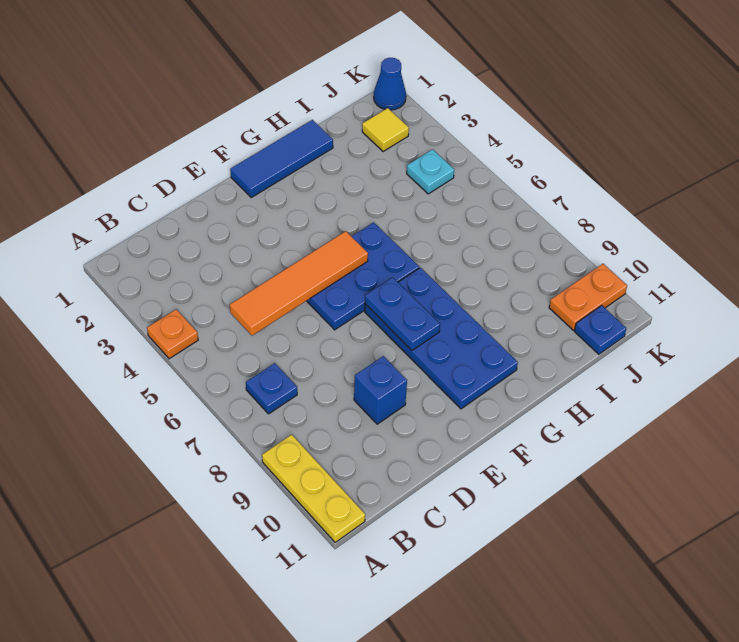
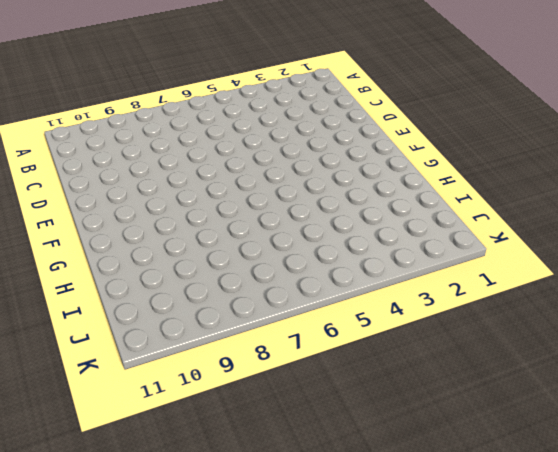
none -> orange plate A4 level 1
none -> yellow plate A9:A11 level 1
none -> blue plate B7 level 1

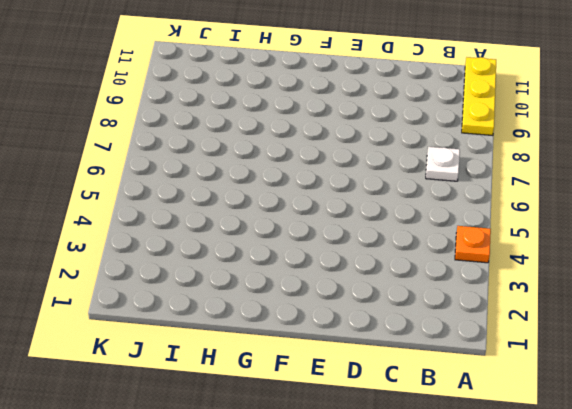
white plate B7 level 1 -> blue plate B7 level 1
none -> blue brick D9 level 1
none -> blue plate E5:G6 level 1
none -> blue tile F1:H1 level 1

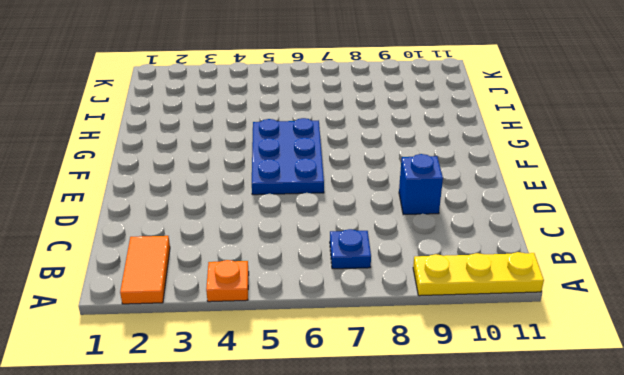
orange tile A2:B2 level 1 -> none
none -> blue tile F1:H1 level 1
none -> blue plate F7:G10 level 1
none -> yellow tile J2 level 1

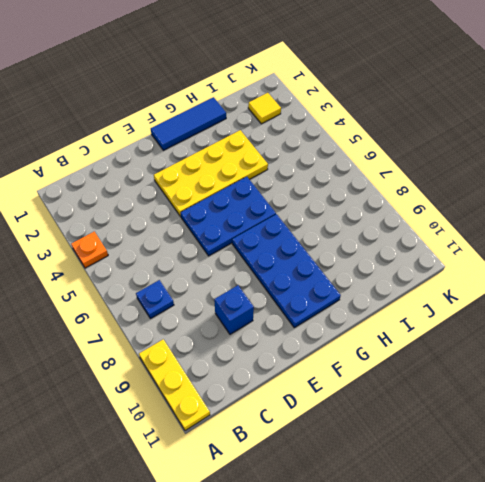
yellow plate E3:H4 level 1 -> none
none -> cyan plate J4 level 1
none -> orange plate J10:K10 level 1
none -> blue plate J11 level 1

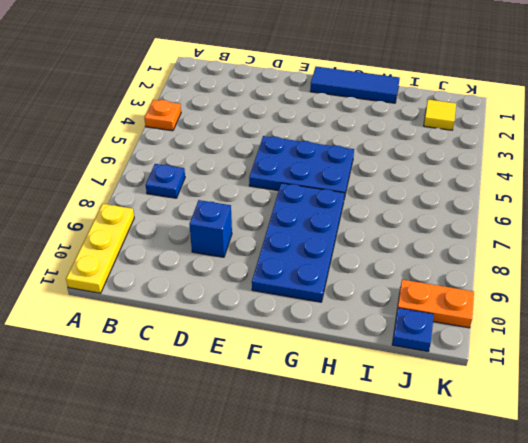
none -> cyan plate J4 level 1
none -> blue cone K1 level 1
none -> orange tile C5:F5 level 2

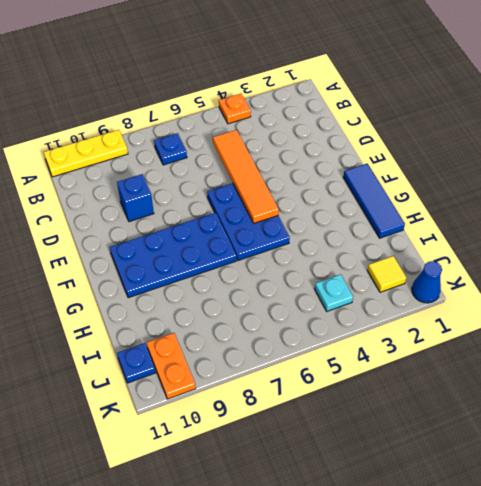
none -> blue plate F7:F8 level 2

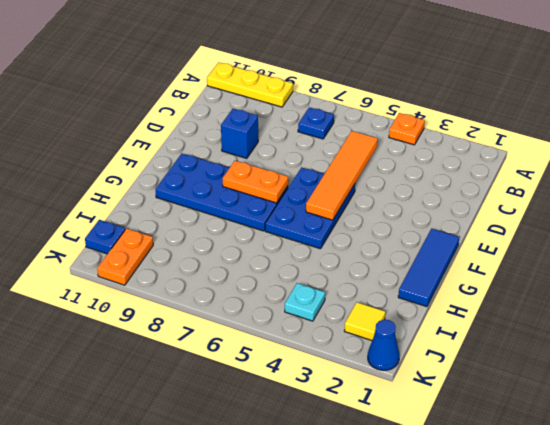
orange plate F7:F8 level 2 -> blue plate F7:F8 level 2

